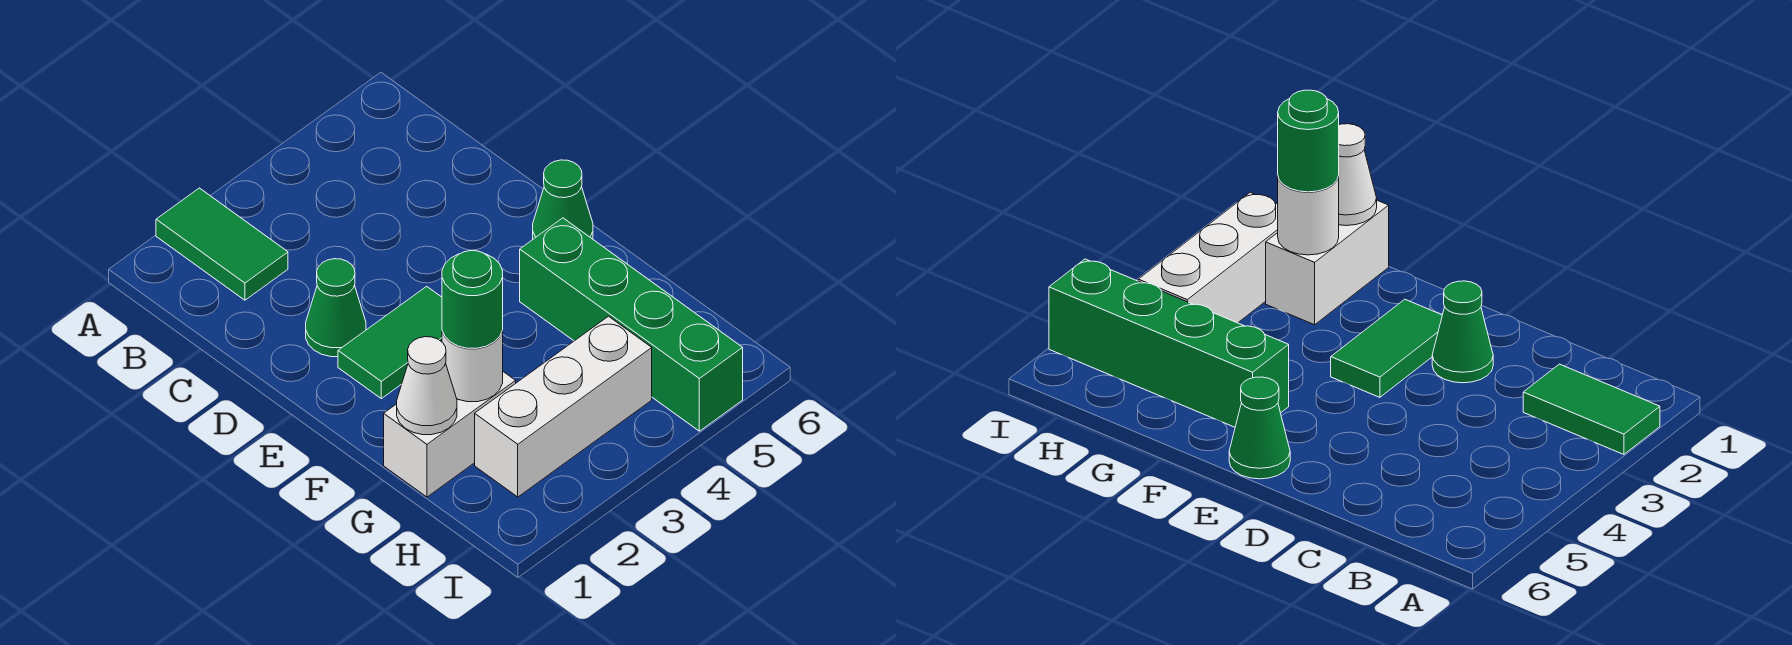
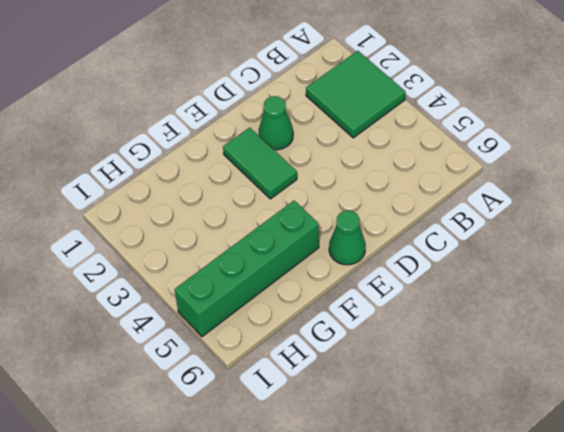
green tile A2:B3 level 1 -> green tile A2:B2 level 1
none -> white brick G1:G2 level 1
none -> white brick H2:H4 level 1

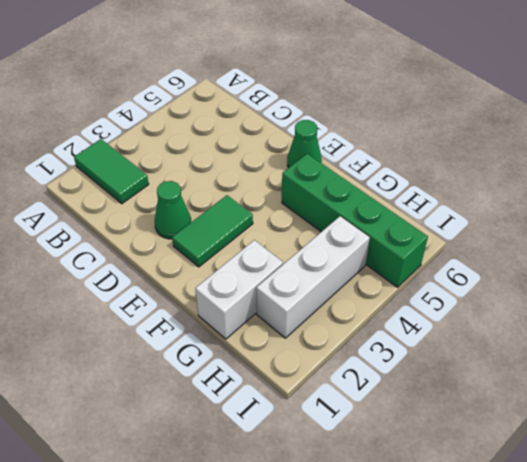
none -> white cone G1 level 2
none -> white round brick G2 level 2

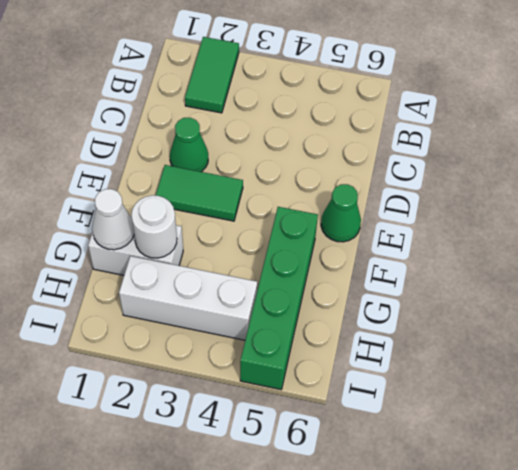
none -> green round brick G2 level 3

